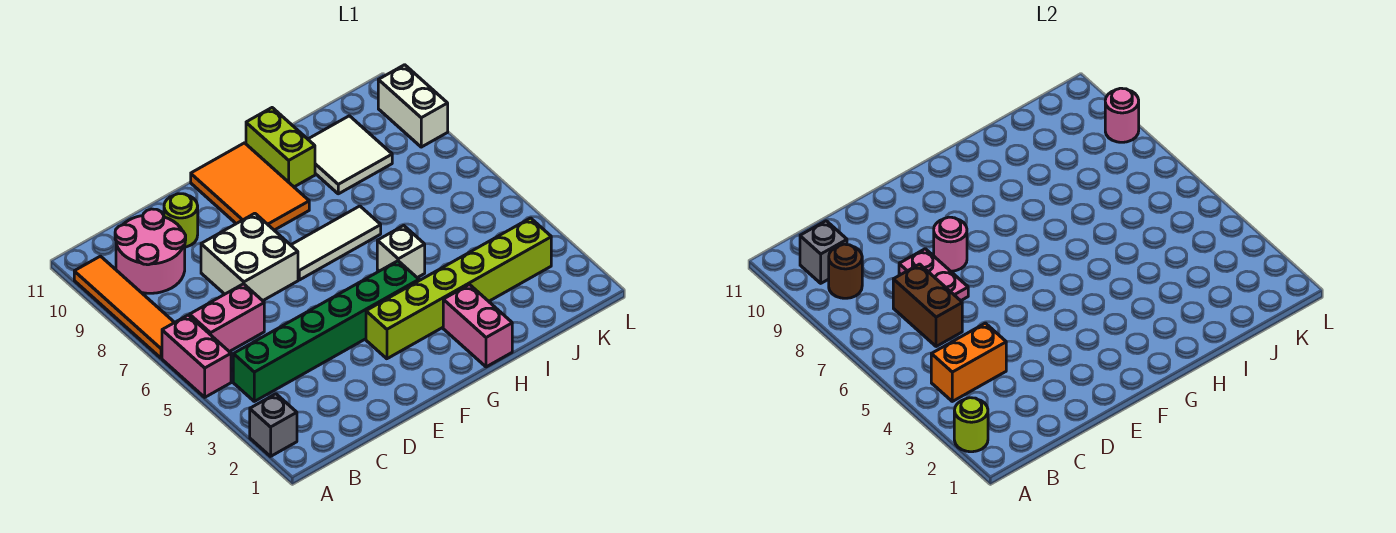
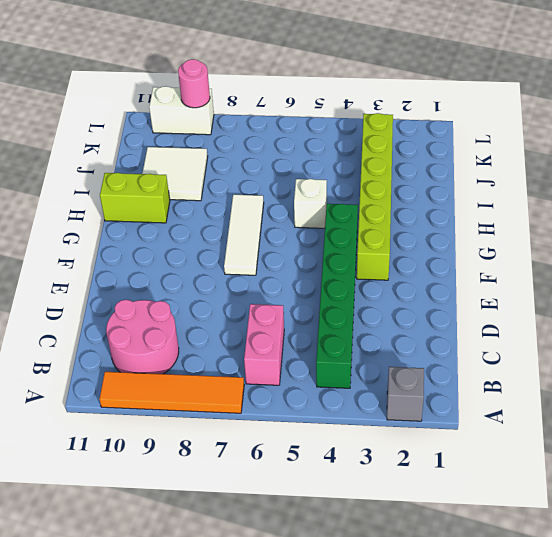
none -> pink brick A5:A6 level 1
none -> white brick D7:E8 level 1
none -> lime round brick D10 level 1

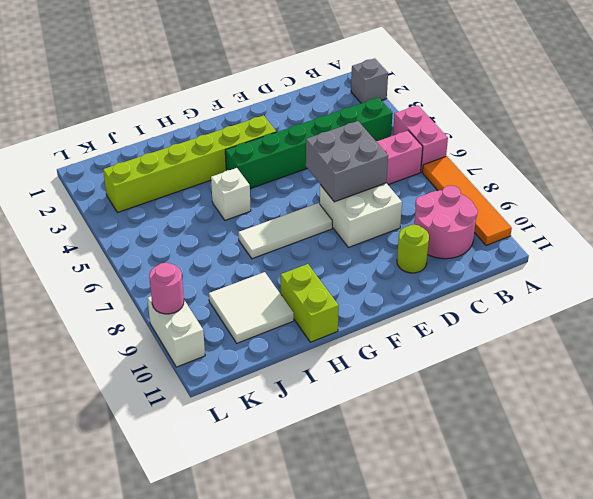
grey brick D6:E7 level 2 -> pink plate D7:D8 level 2
none -> orange tile F9:G11 level 1
none -> pink brick H1:H2 level 1
none -> lime round brick A2 level 2

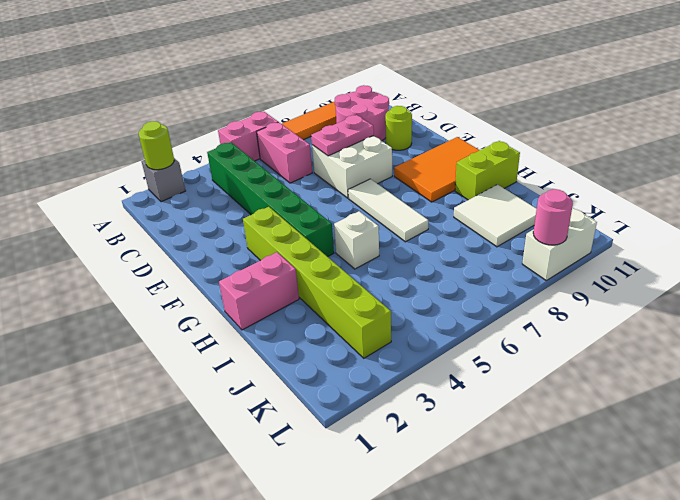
none -> orange brick B4:C4 level 2
none -> brown round brick B9 level 2
none -> grey brick B10 level 2

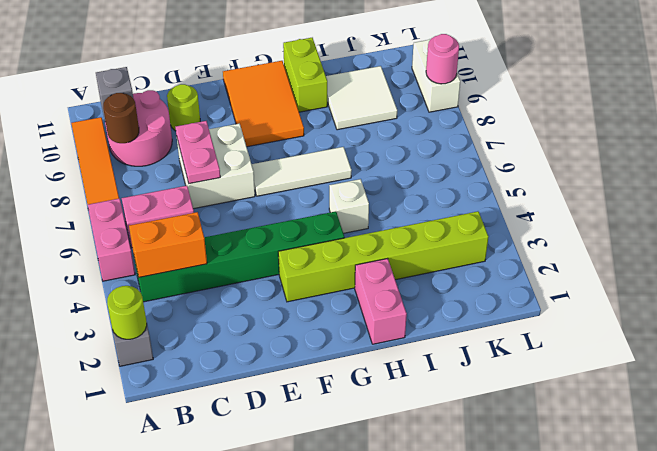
none -> brown brick C6:C7 level 2
none -> pink round brick E8 level 2

